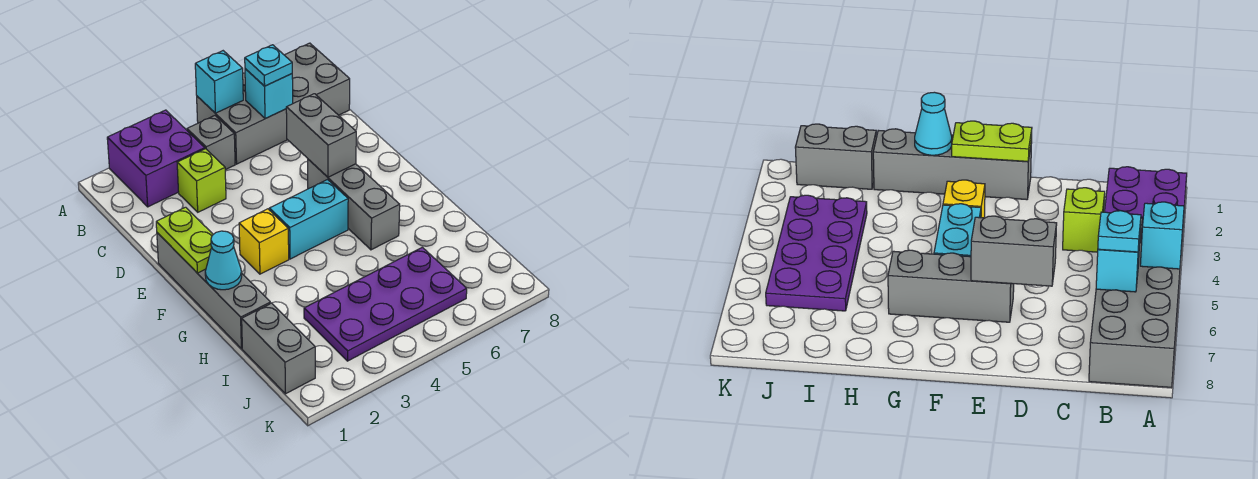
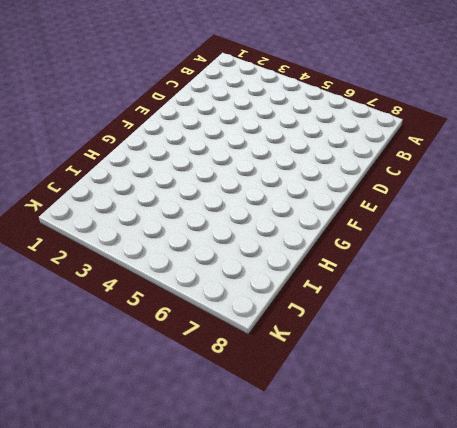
none -> purple brick A2:B3 level 1
none -> grey brick A5:B8 level 1
none -> grey brick B4 level 1

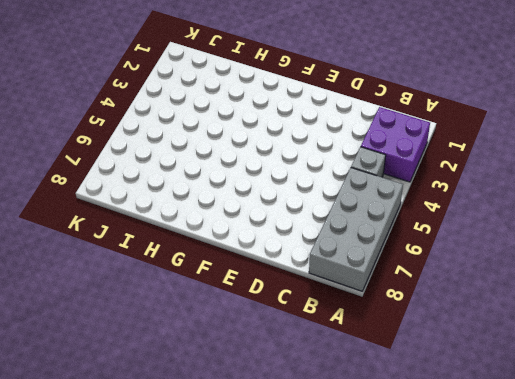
none -> lime brick C3 level 1
none -> grey brick E1:H1 level 1
none -> grey brick E6:G6 level 1

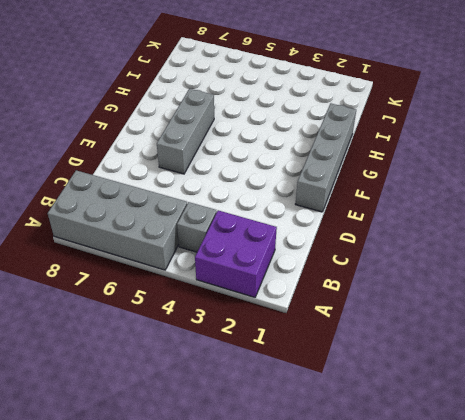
none -> lime brick C3 level 1
none -> yellow brick F3 level 1
none -> cyan brick F4:F5 level 1

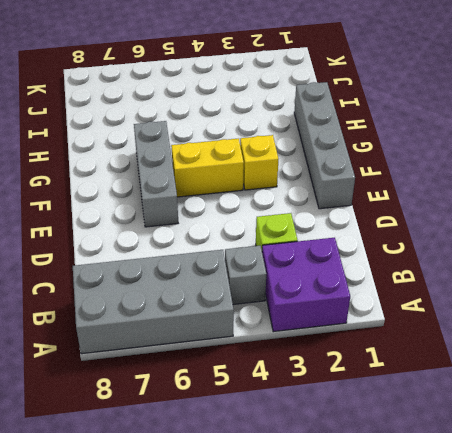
yellow brick F4:F5 level 1 -> cyan brick F4:F5 level 1
none -> grey brick I1:J1 level 1
none -> purple plate I3:J6 level 1
none -> cyan brick A5 level 2

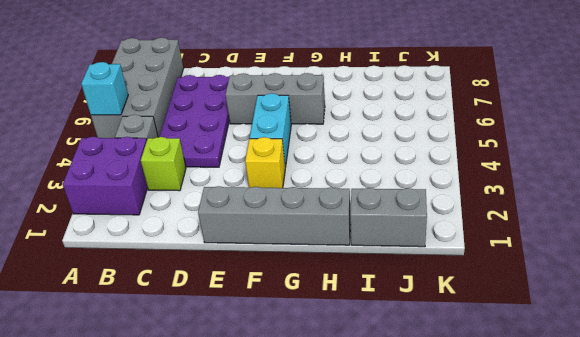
purple plate C4:D7 level 1 -> purple plate I3:J6 level 1
none -> cyan brick B6 level 2
none -> grey brick D6:E6 level 2
none -> lime plate E1:F1 level 2

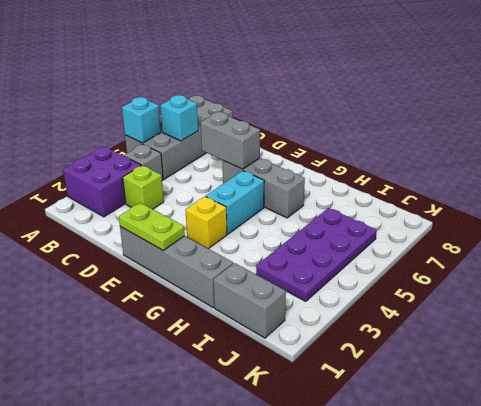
none -> cyan cone G1 level 2
none -> cyan plate B6 level 3

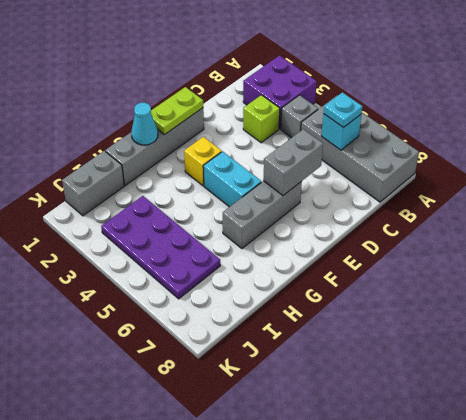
none -> cyan brick A5 level 2

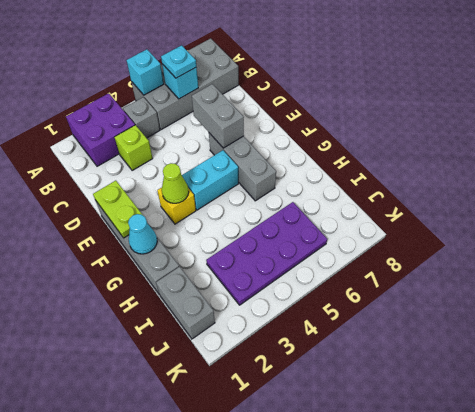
lime cone F3 level 2 -> none

